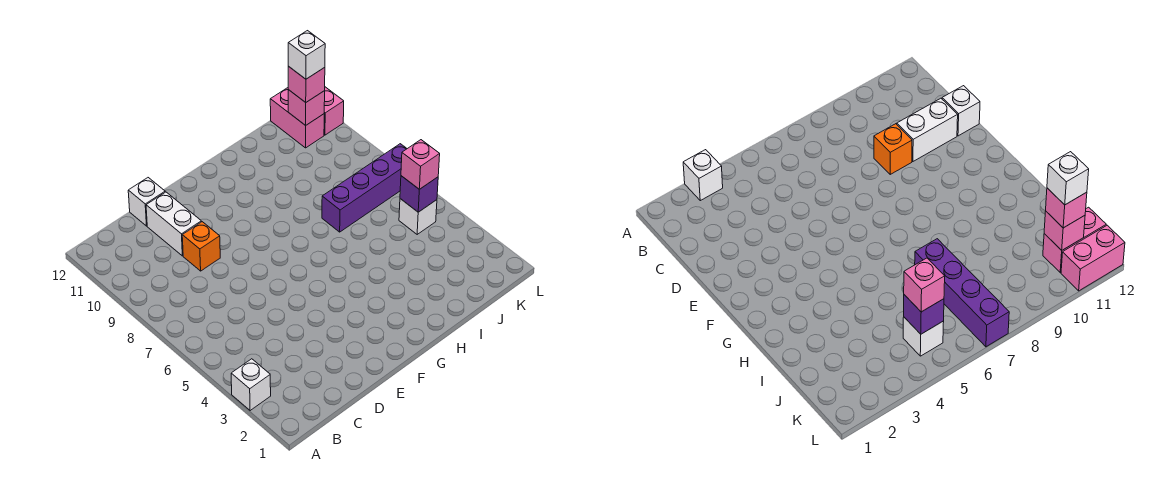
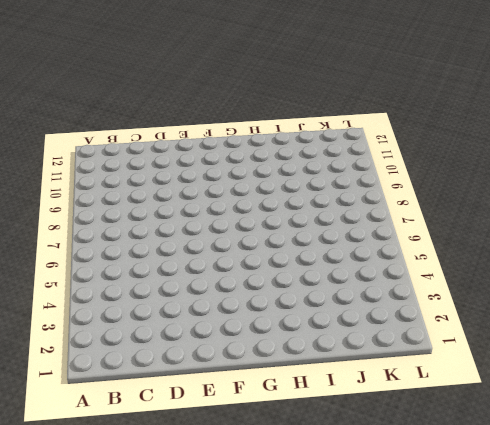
none -> white brick A3 level 1
none -> orange brick D9 level 1
none -> white brick D10:D11 level 1

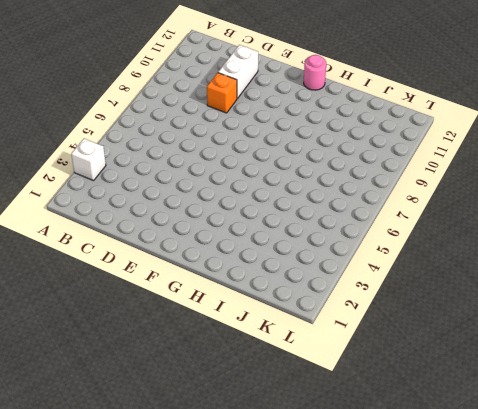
pink round brick G12 level 1 -> none
none -> white brick D12 level 1
none -> purple brick I7:L7 level 1
none -> white brick K5 level 1

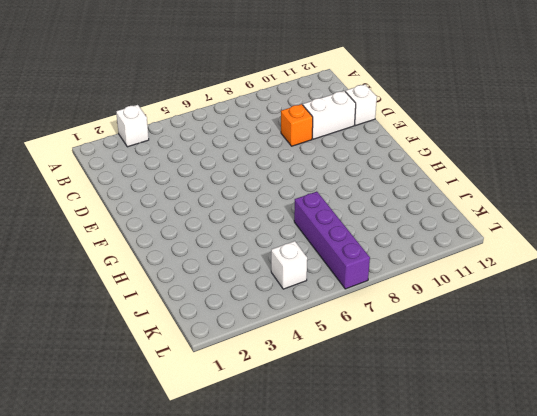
none -> pink brick K11:K12 level 1
none -> pink brick L11:L12 level 1
none -> purple brick K5 level 2

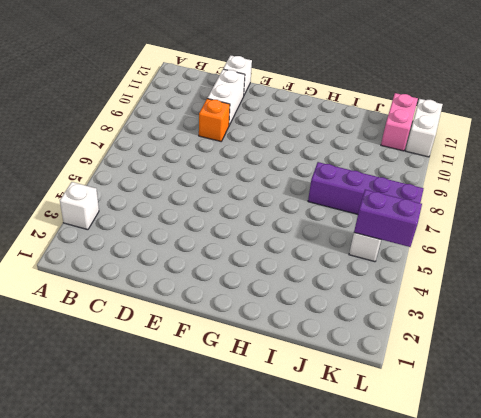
purple brick K5:L5 level 2 -> purple brick K5 level 2
white brick L11:L12 level 1 -> pink brick L11:L12 level 1
none -> pink brick K11 level 2
none -> pink brick K5 level 3
none -> pink brick K11 level 3

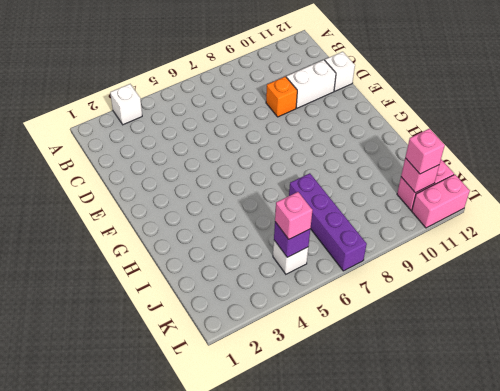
none -> white brick K11 level 4

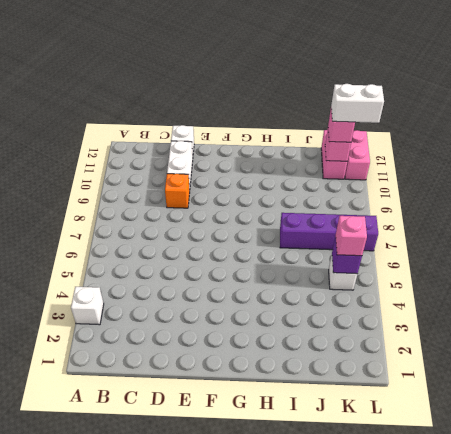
white brick K11:L11 level 4 -> white brick K11 level 4

